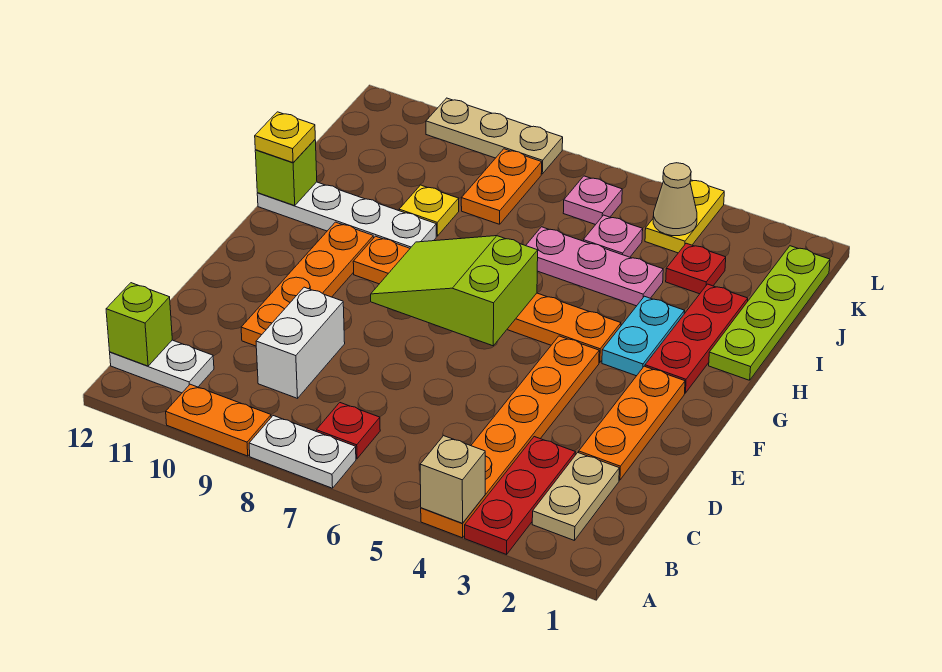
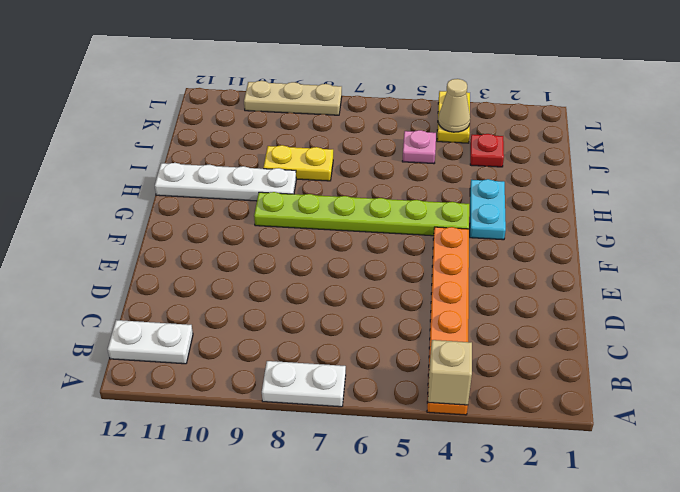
lime plate G4:G9 level 1 -> orange plate G4:G9 level 1
yellow plate I8:I9 level 1 -> yellow plate I9 level 1
none -> red plate A3:C3 level 1
none -> orange plate A9:A10 level 1
none -> tan plate B2:C2 level 1

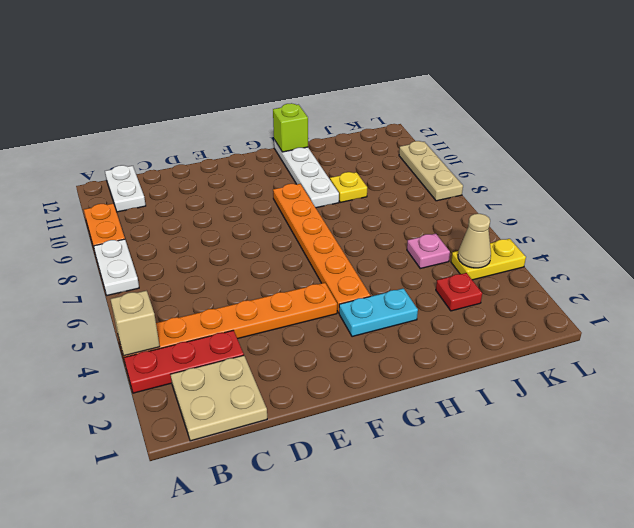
tan plate B1:C2 level 1 -> tan plate B2:C2 level 1
none -> red plate B7 level 1
none -> white brick C9:D9 level 1
none -> orange plate D2:F2 level 1

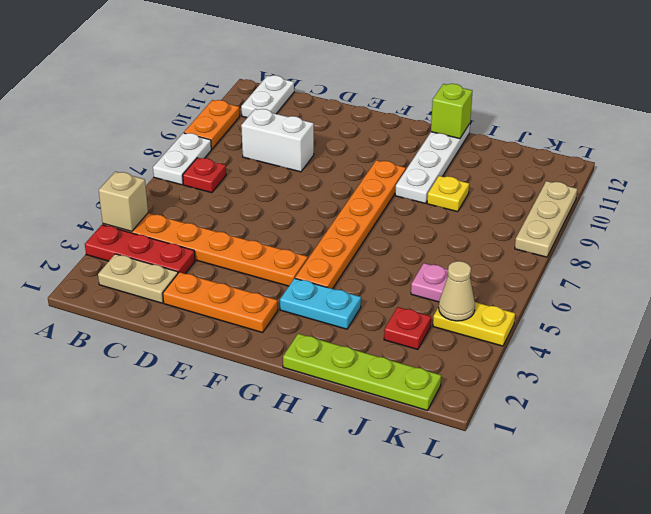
none -> orange plate D10:G10 level 1
none -> red plate G2:I2 level 1
none -> pink plate I4:I6 level 1

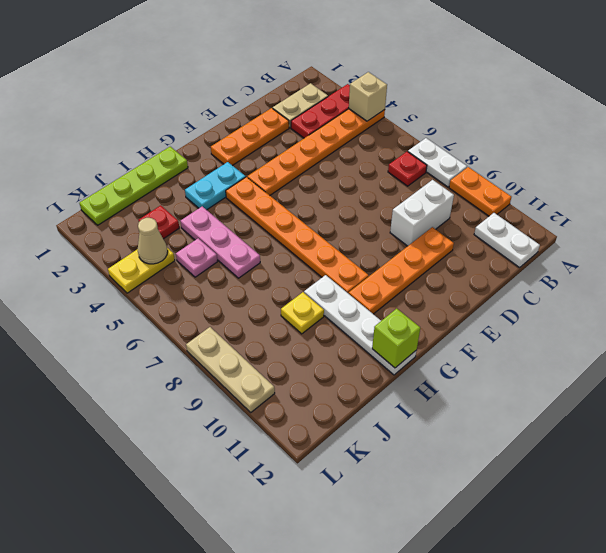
none -> red plate G2:I2 level 1
none -> orange plate J8:K8 level 1
none -> pink plate K6 level 1

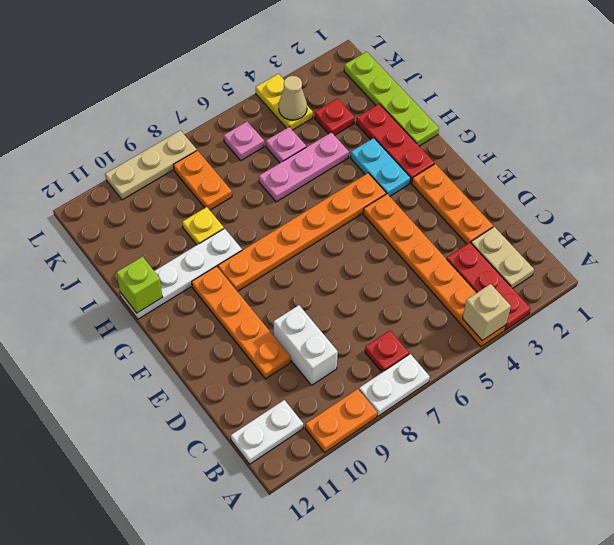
none -> lime brick B12 level 2
none -> lime slope F6:G8 level 2 top 6
none -> yellow plate H12 level 3

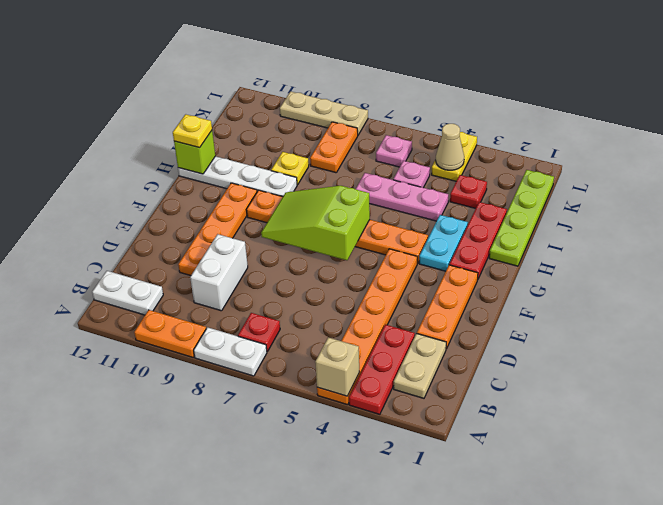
none -> lime brick B12 level 2

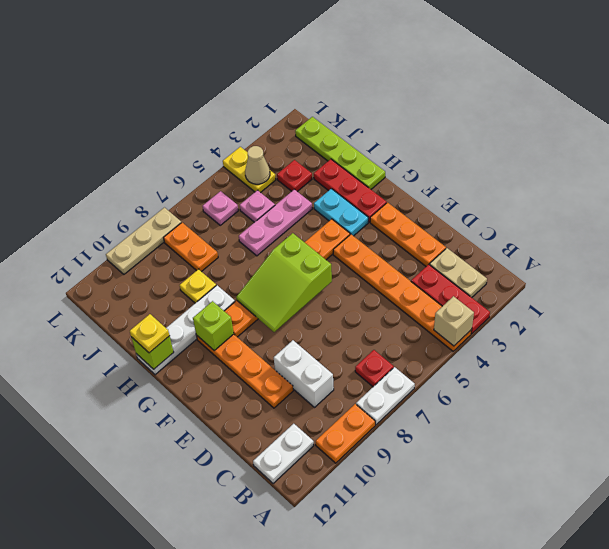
lime brick G10 level 2 -> lime brick B12 level 2

